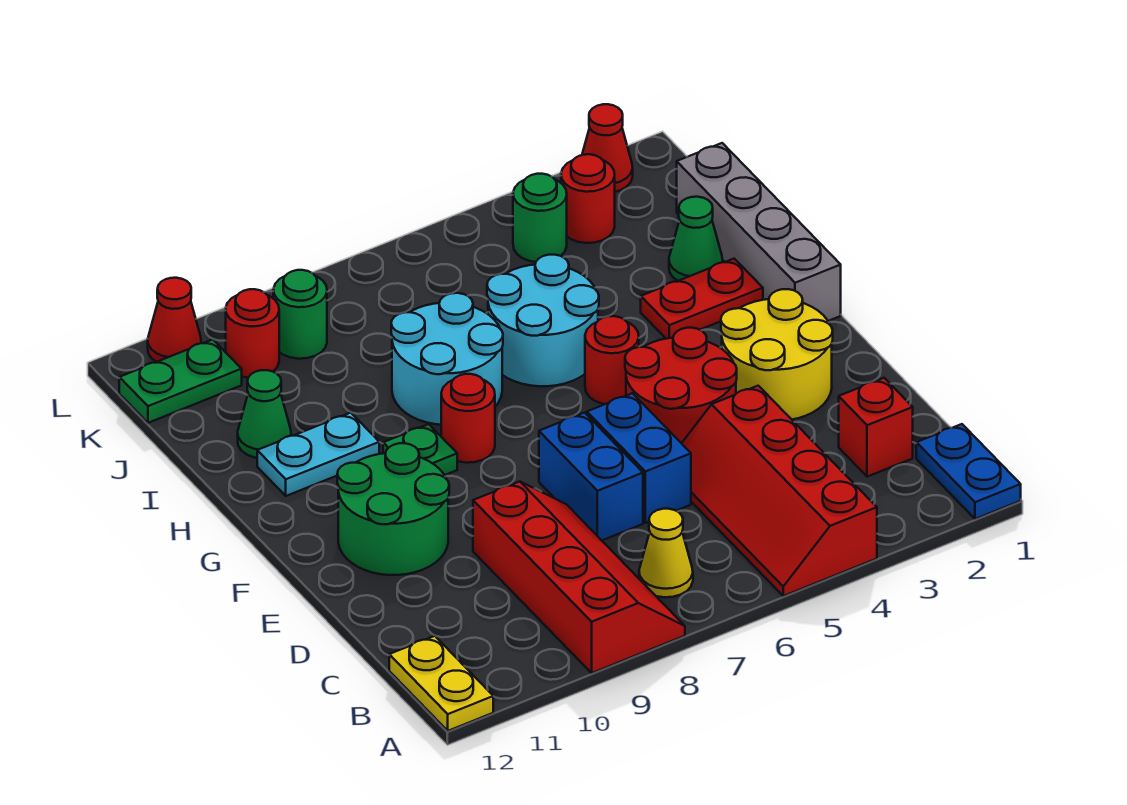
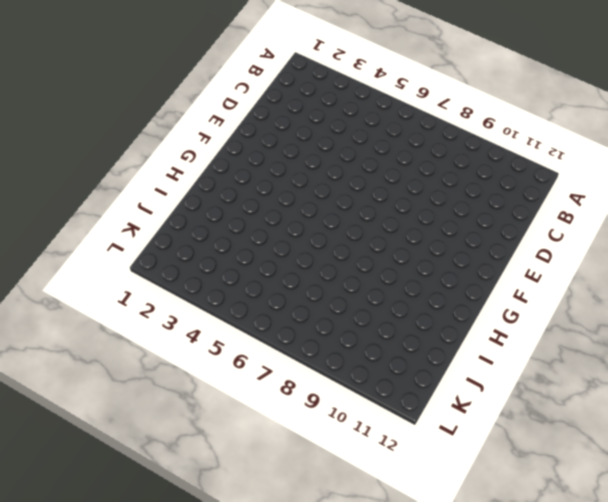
none -> blue plate A1:B1 level 1
none -> red slope A4:D5 level 1 top 4
none -> red slope A8:D9 level 1 top 9

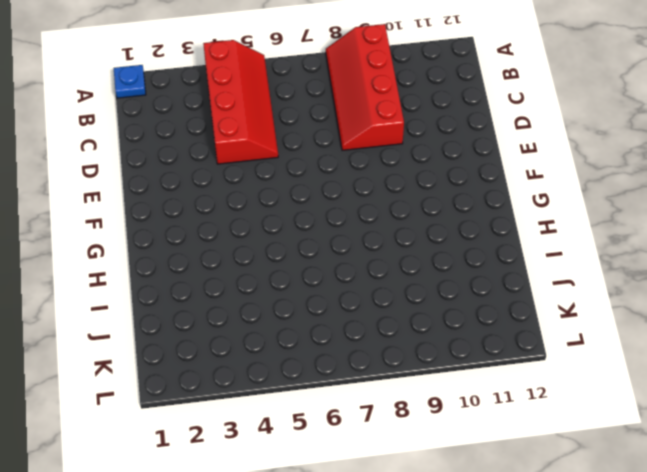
blue plate A1 level 1 -> blue plate A1:B1 level 1
none -> yellow plate A12:B12 level 1
none -> yellow cone B7 level 1
none -> red brick C2 level 1

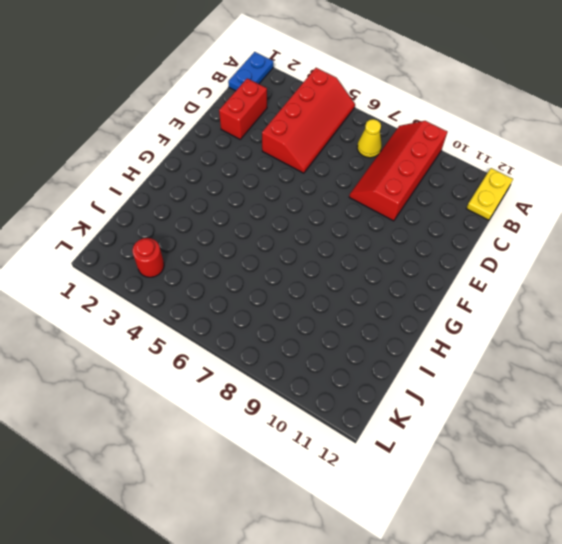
red brick C2:D2 level 1 -> red brick C2 level 1
none -> blue brick D6:E6 level 1
none -> blue brick D7:E7 level 1
none -> yellow round brick E2:F3 level 1

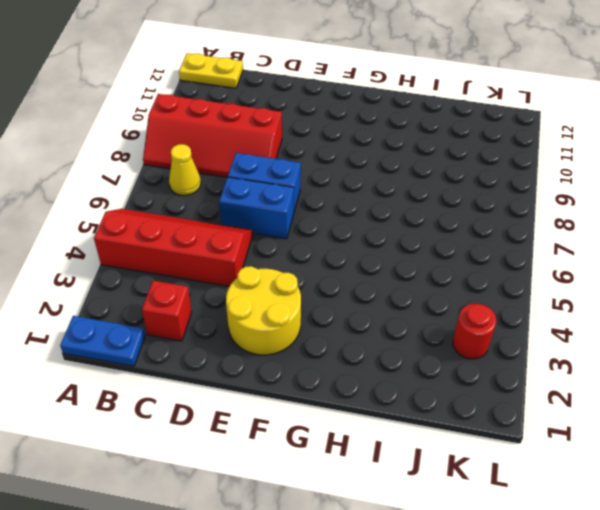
none -> red round brick E4:F5 level 1
none -> green round brick E10:F11 level 1
none -> grey brick G1:J1 level 1

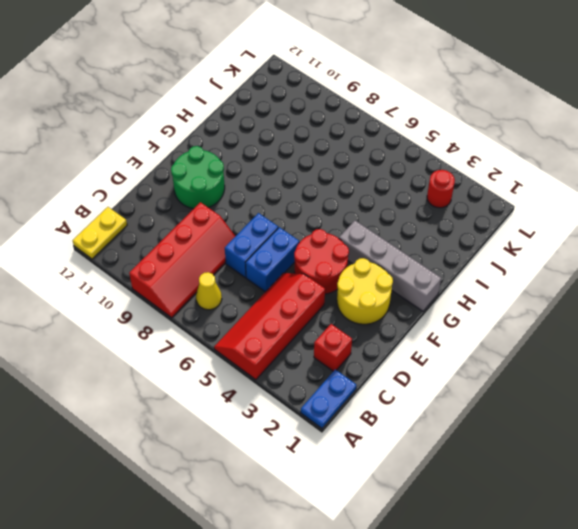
grey brick G1:G4 level 1 -> grey brick G1:J1 level 1
none -> red round brick G5 level 1
none -> red round brick G8 level 1
none -> green plate G9 level 1

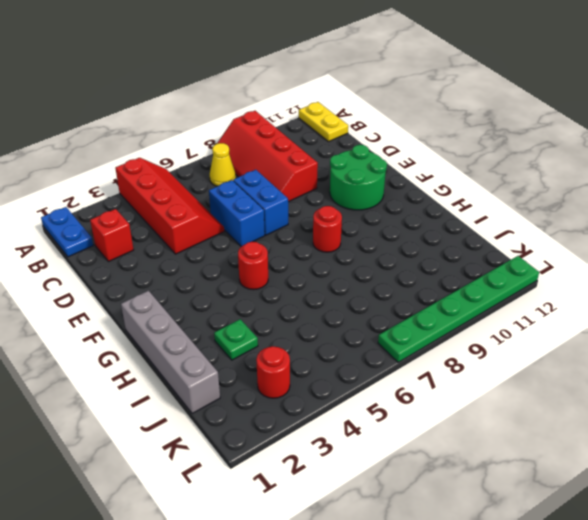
green plate I3 level 1 -> green plate G9 level 1
green plate L7:L12 level 1 -> red cone L11 level 1
none -> yellow round brick E2:F3 level 1
none -> red round brick E4:F5 level 1
none -> red plate H2:H3 level 1

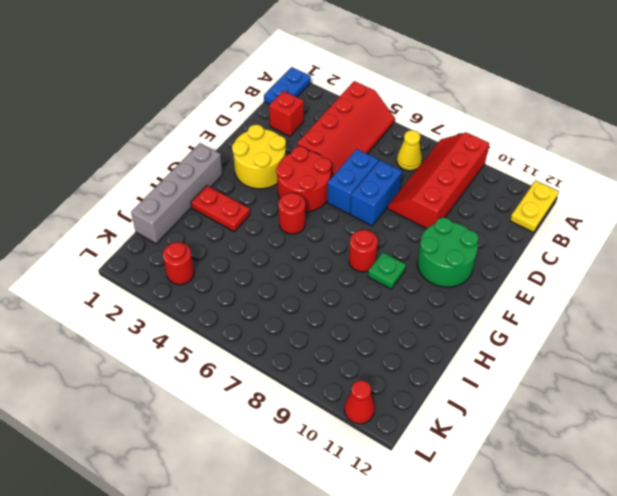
none -> cyan round brick H5:I6 level 1
none -> cyan round brick H7:I8 level 1
none -> cyan plate H10:H11 level 1

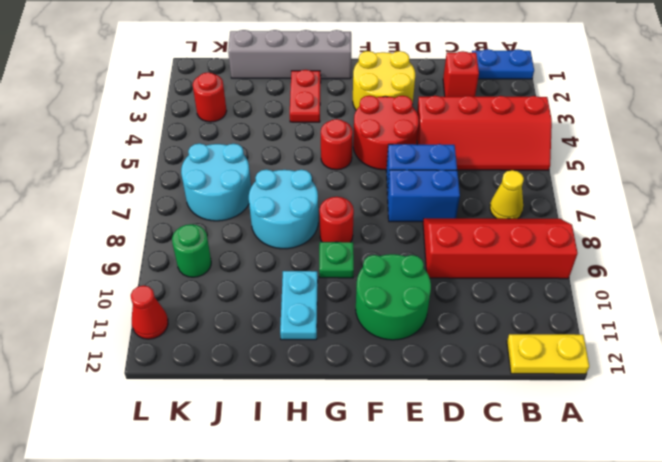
cyan round brick J6:K7 level 1 -> cyan round brick H5:I6 level 1
none -> green cone I2 level 1
none -> green cone I11 level 1
none -> green round brick K4 level 1

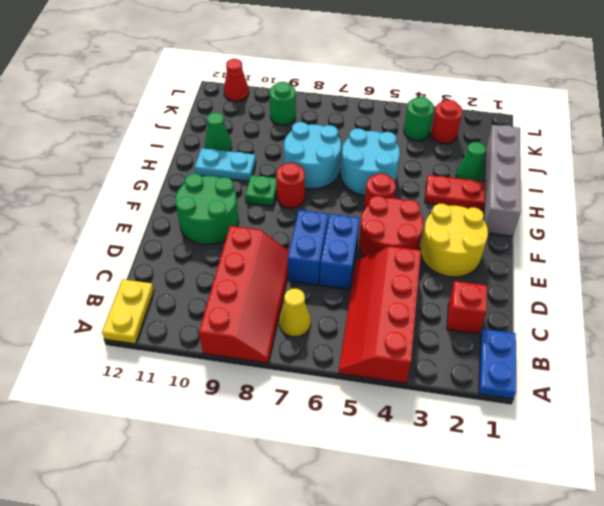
none -> red round brick K10 level 1
none -> green plate K11:K12 level 1
none -> red cone L2 level 1

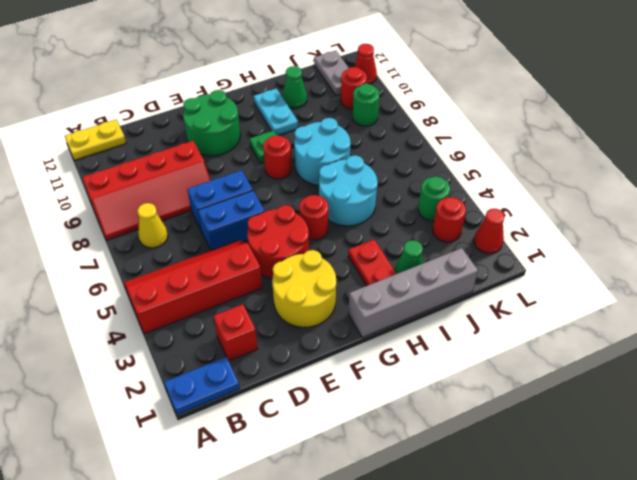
grey plate K11:K12 level 1 -> green plate K11:K12 level 1

